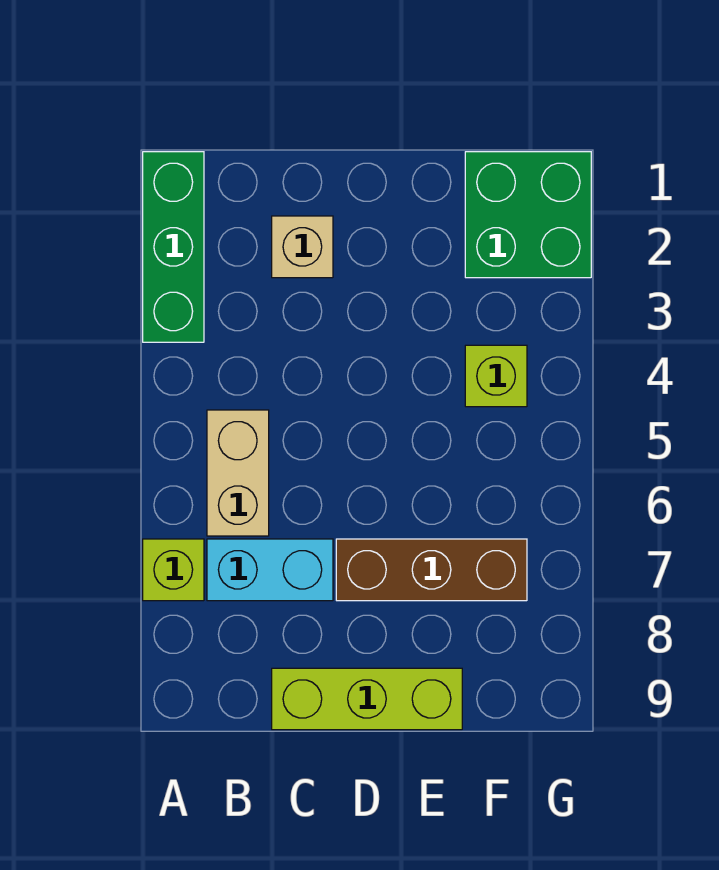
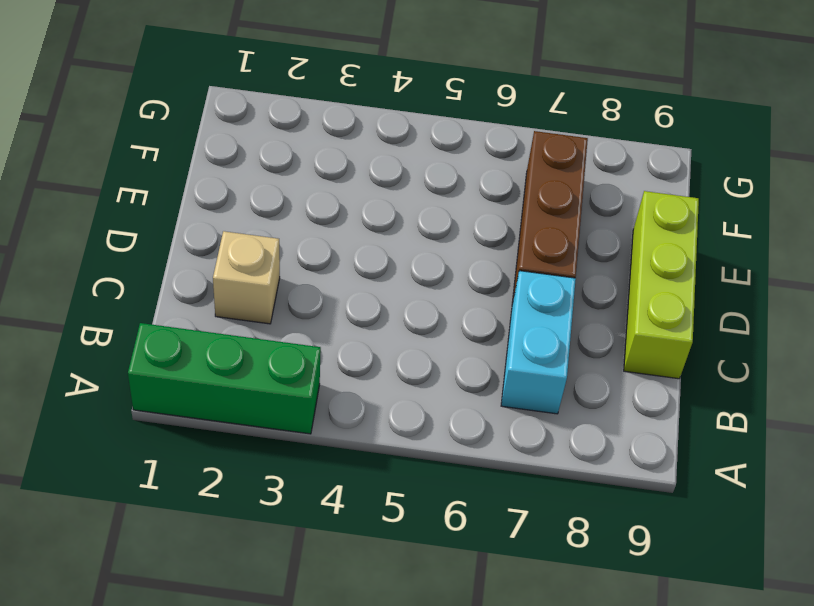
none -> lime brick A7 level 1
none -> tan brick B5:B6 level 1

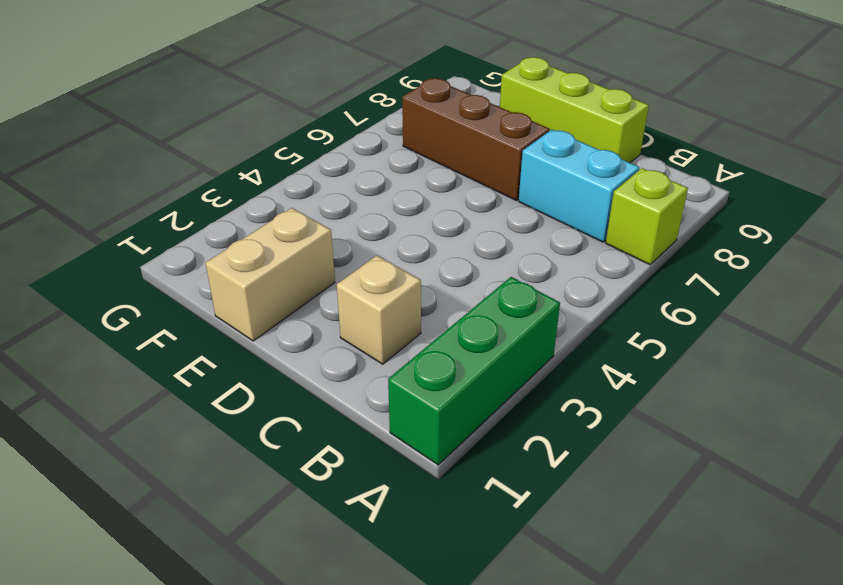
tan brick E1:E2 level 1 -> tan brick B5:B6 level 1
none -> green brick F1:G2 level 1
none -> lime brick F4 level 1

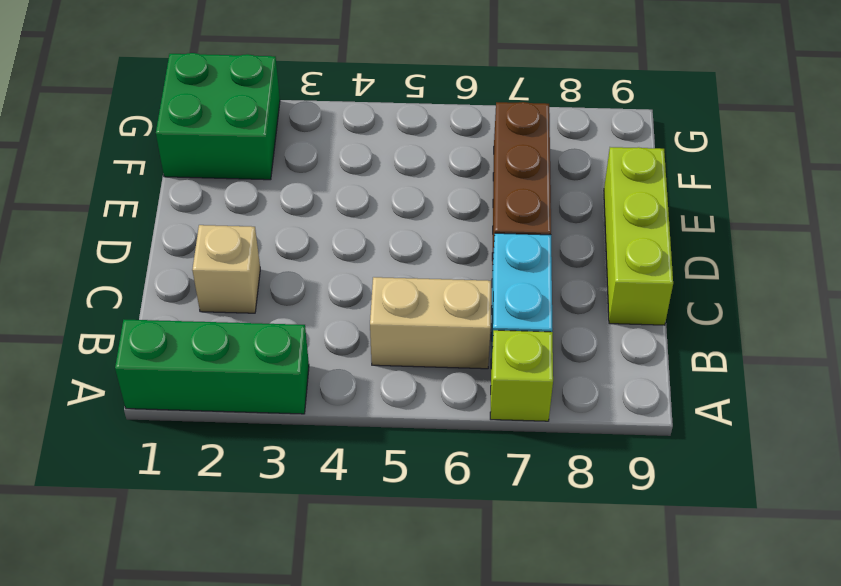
none -> lime brick F4 level 1

